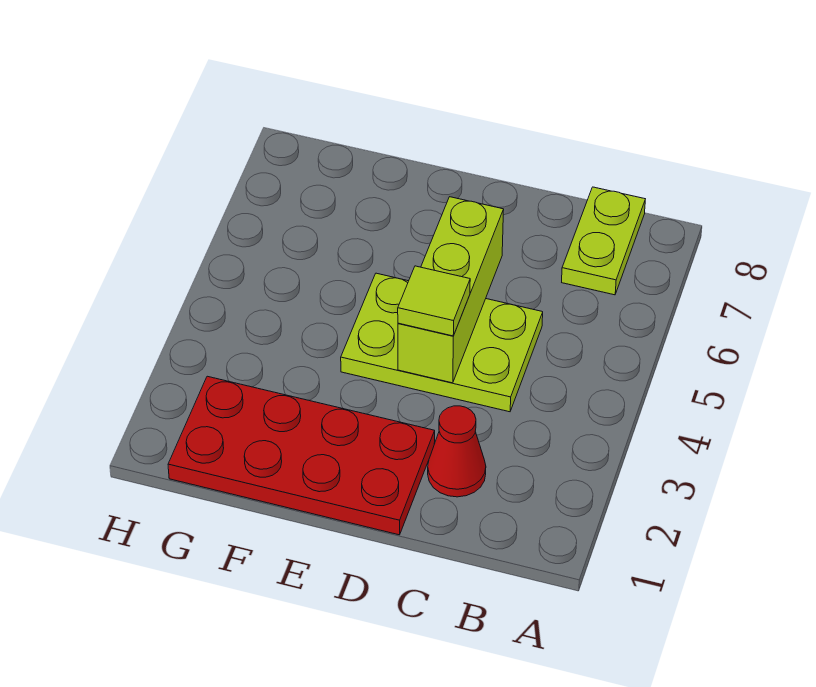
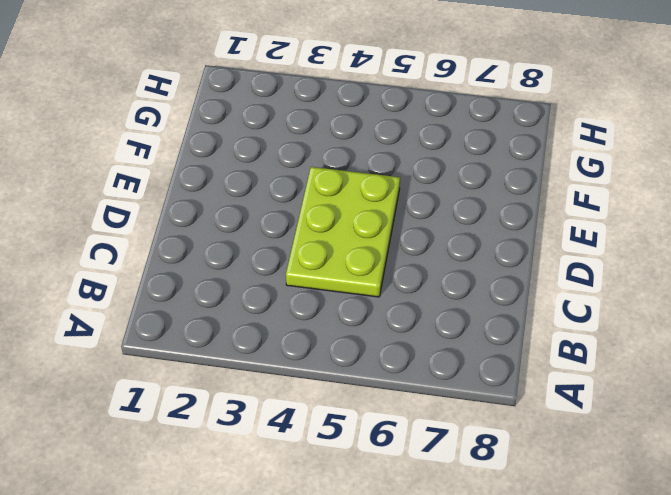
none -> lime plate B7:B8 level 1
none -> red cone C2 level 1

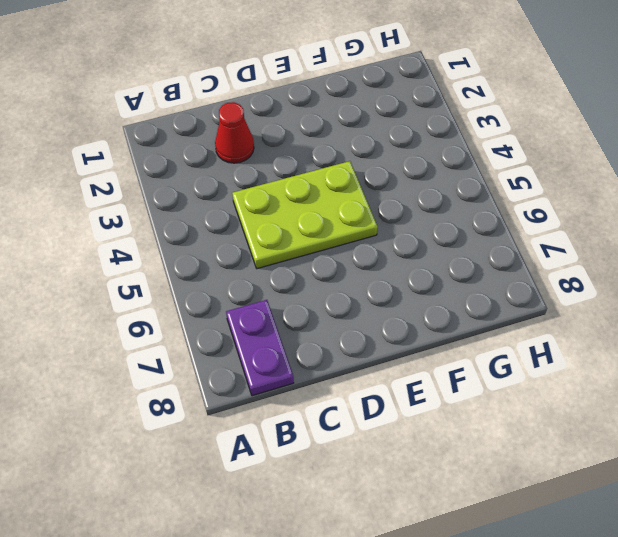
purple plate B7:B8 level 1 -> lime plate B7:B8 level 1
none -> red plate D1:G2 level 1
none -> lime brick D4:D6 level 2

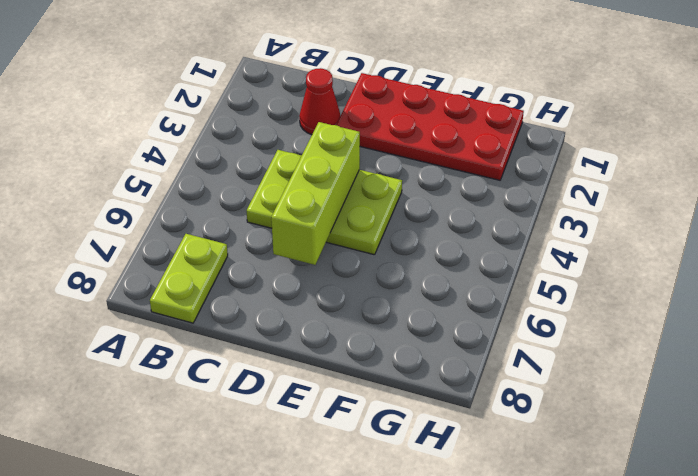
none -> lime tile D4 level 3

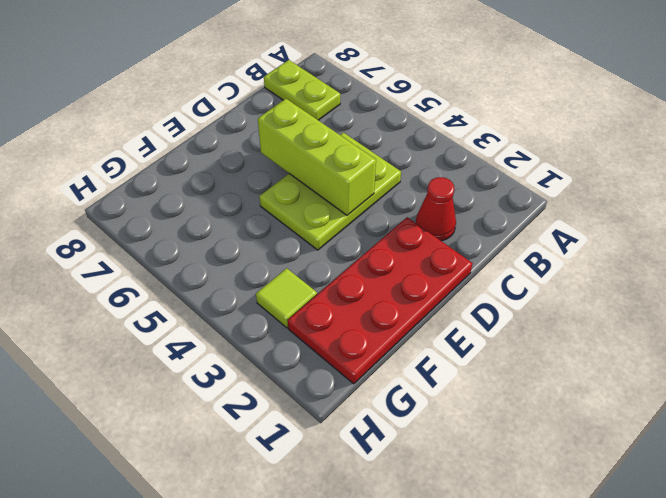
lime tile G3 level 1 -> lime tile D4 level 3

